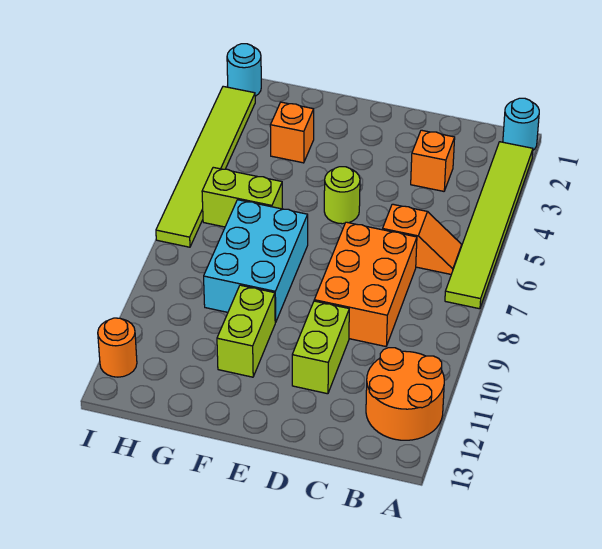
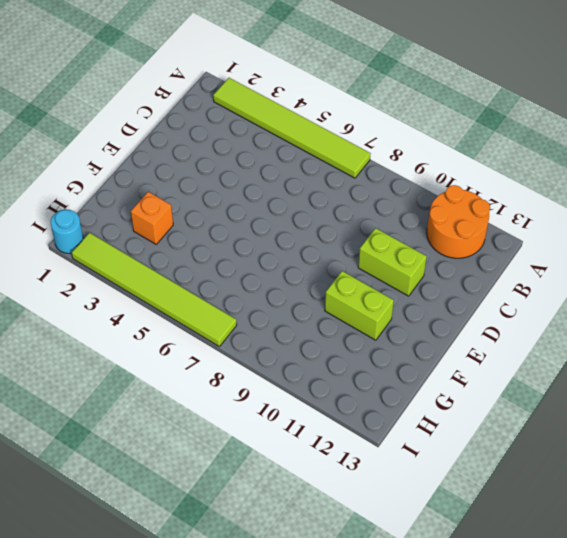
none -> cyan round brick A1 level 1
none -> orange slope B6:C6 level 1 top C
none -> orange brick C3 level 1

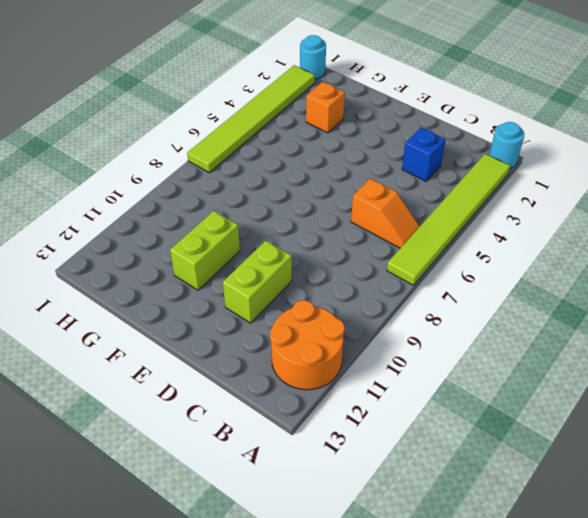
blue brick C3 level 1 -> orange brick C3 level 1
none -> orange brick C7:D9 level 1
none -> lime round brick E5 level 1
none -> cyan brick F7:G9 level 1

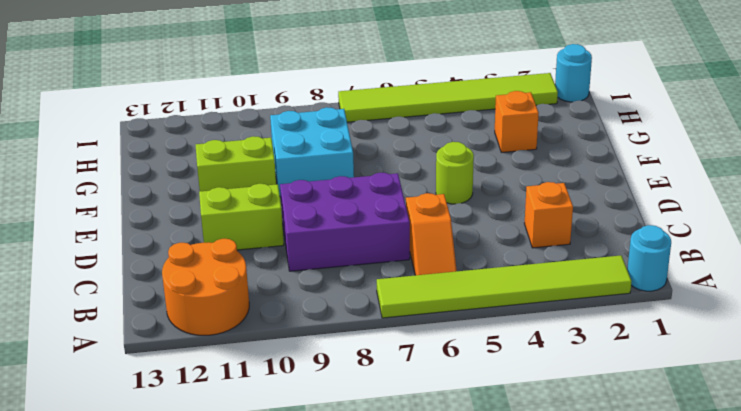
purple brick C7:D9 level 1 -> orange brick C7:D9 level 1
cyan brick F8:G9 level 1 -> cyan brick F7:G9 level 1
none -> lime brick G6:H6 level 1
none -> orange round brick I12 level 1

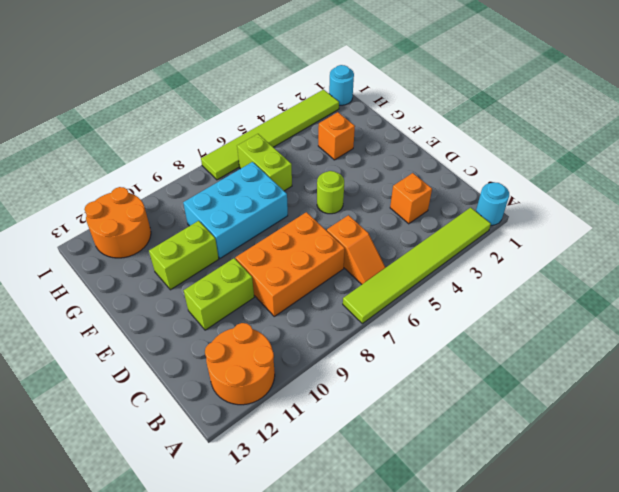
orange round brick H11:I12 level 1 -> orange round brick I12 level 1

